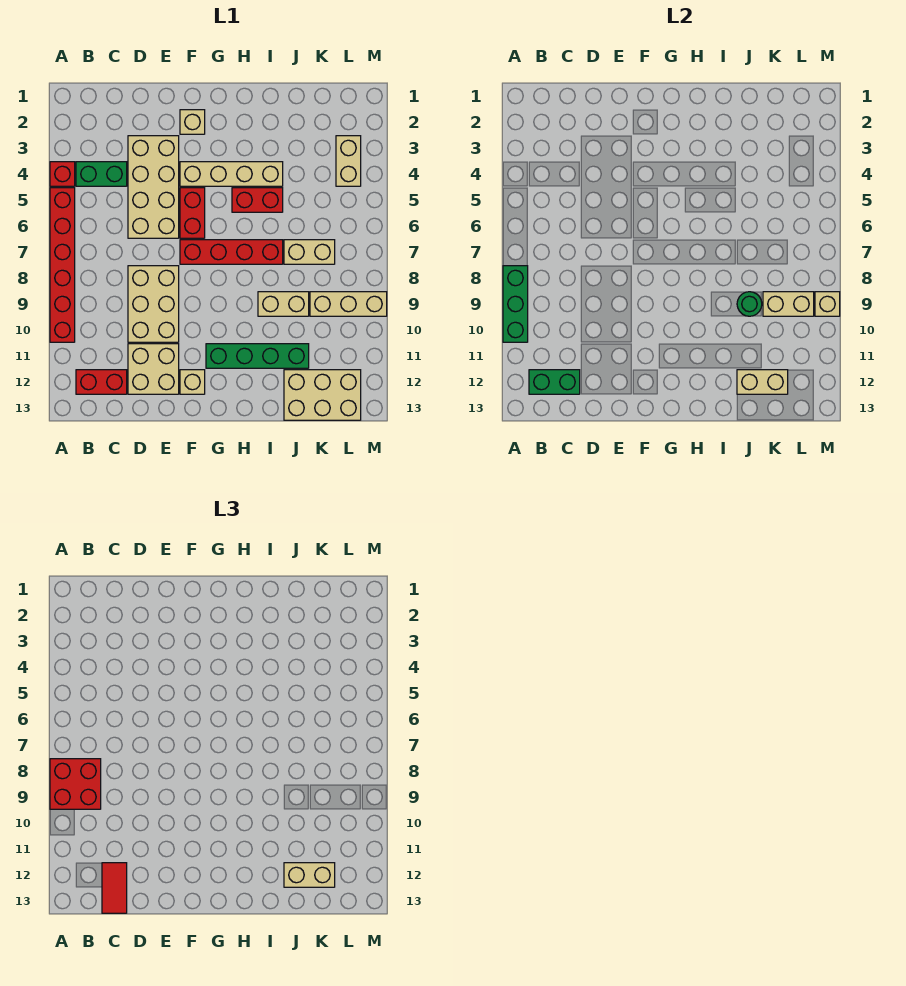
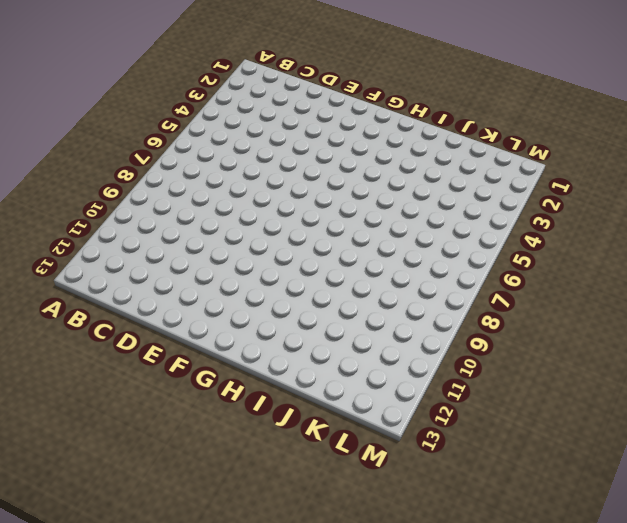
none -> red brick A4 level 1
none -> red brick A5:A10 level 1
none -> green brick B4:C4 level 1

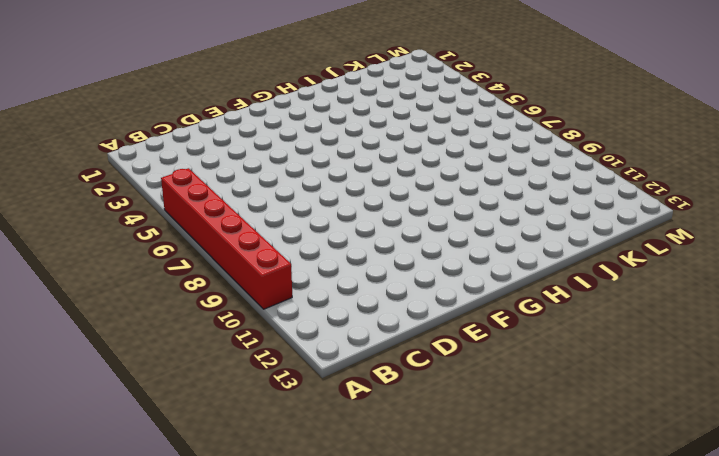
none -> red brick A4 level 1
none -> green brick B4:C4 level 1
none -> red brick B12:C12 level 1

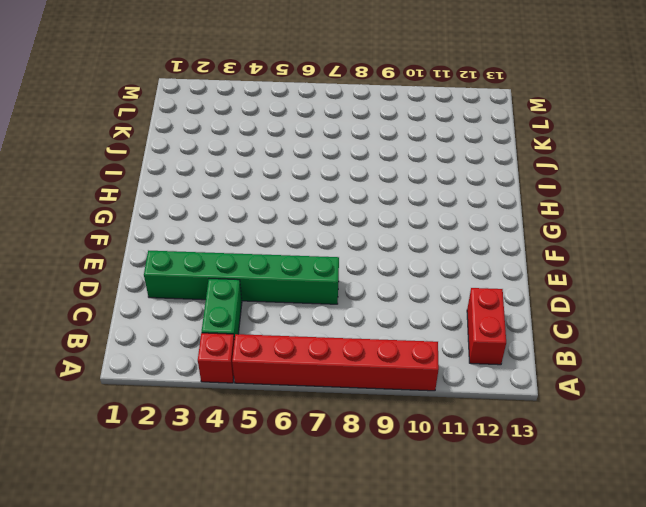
green brick D2:D7 level 1 -> tan brick D3:E6 level 1
none -> tan brick D8:E10 level 1
none -> tan brick D11:E12 level 1
none -> tan brick F2 level 1

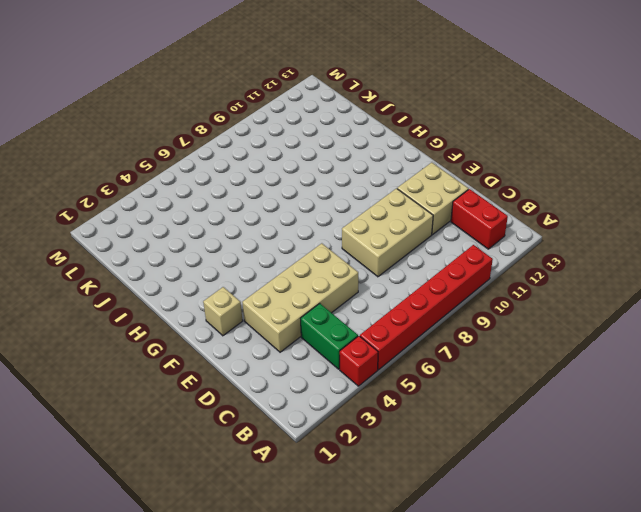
none -> tan brick F4:I4 level 1
none -> red brick F5:F6 level 1
none -> red brick F7:I7 level 1

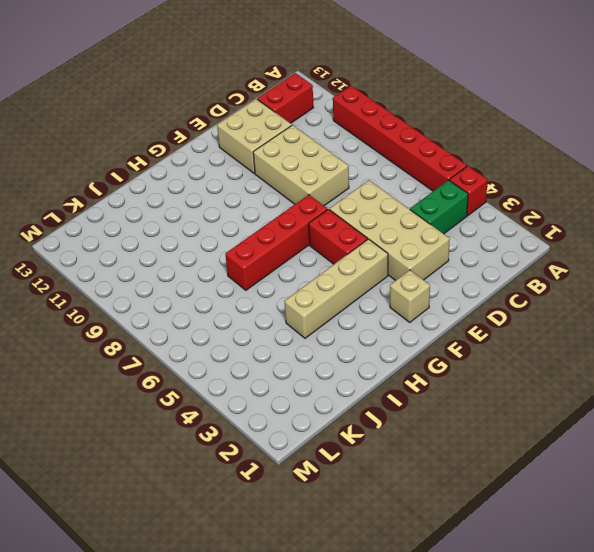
none -> tan brick F12 level 1
none -> green brick G11:J11 level 1
none -> red brick H5:I5 level 1

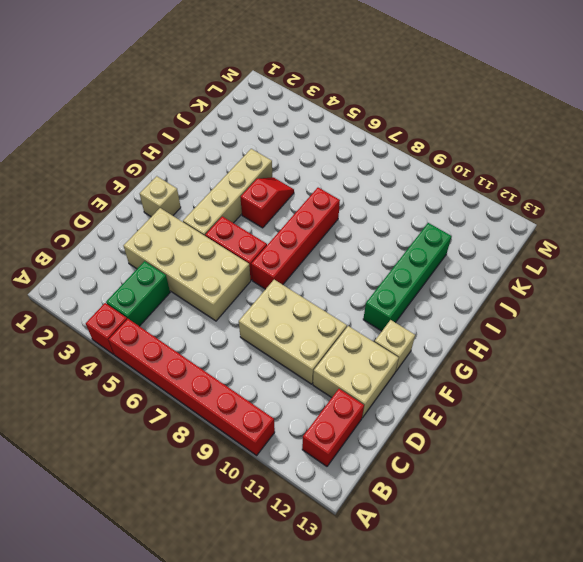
red slope H5:I5 level 1 top H -> red brick H5:I5 level 1
none -> tan brick I9:J9 level 1
none -> tan brick J7:K7 level 1
none -> tan brick J12:L13 level 1

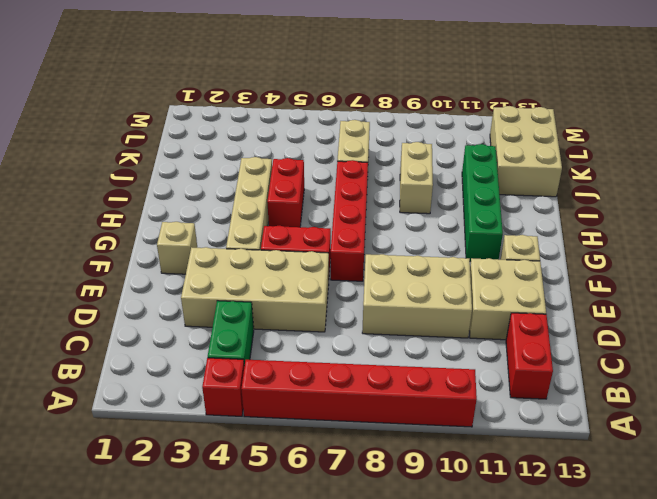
none -> tan brick K9:M9 level 1
none -> tan brick L3:L4 level 1
none -> green brick A8:A10 level 2

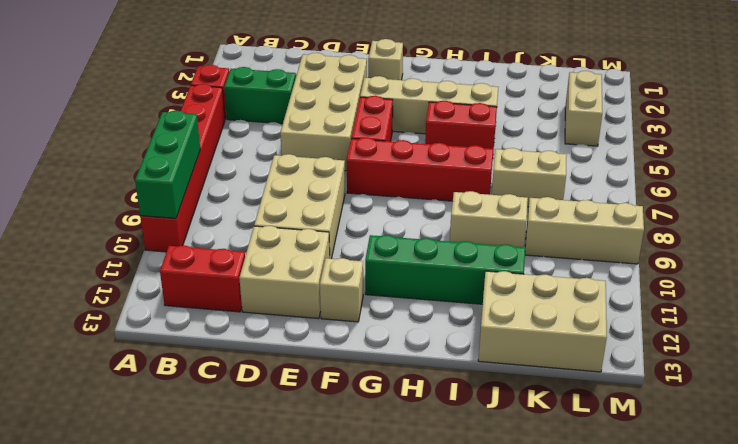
none -> green brick B12:C12 level 2
none -> green round brick J9 level 2
none -> tan brick J12:K12 level 2

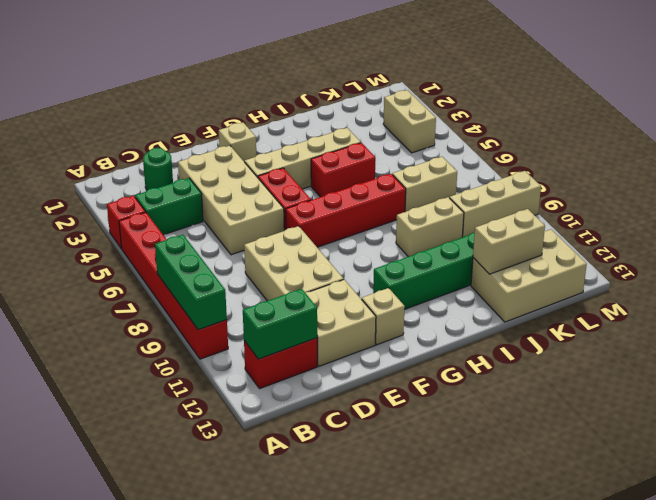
green round brick C2 level 1 -> green round brick J9 level 2
none -> tan brick K9:L9 level 2
none -> tan brick M9 level 2
none -> red brick A8:B9 level 3

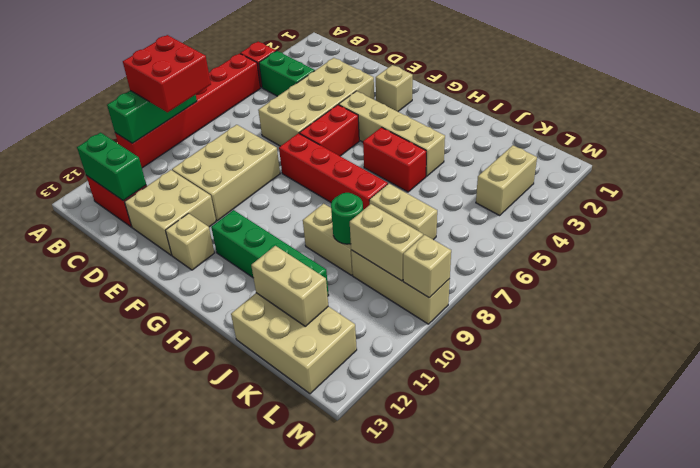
none -> red tile C12:C13 level 3
none -> tan brick J12:K12 level 3

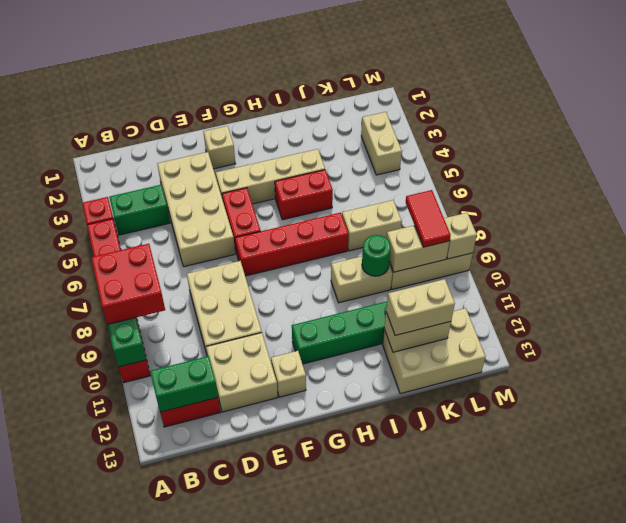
red tile L8:L9 level 3 -> red tile C12:C13 level 3

